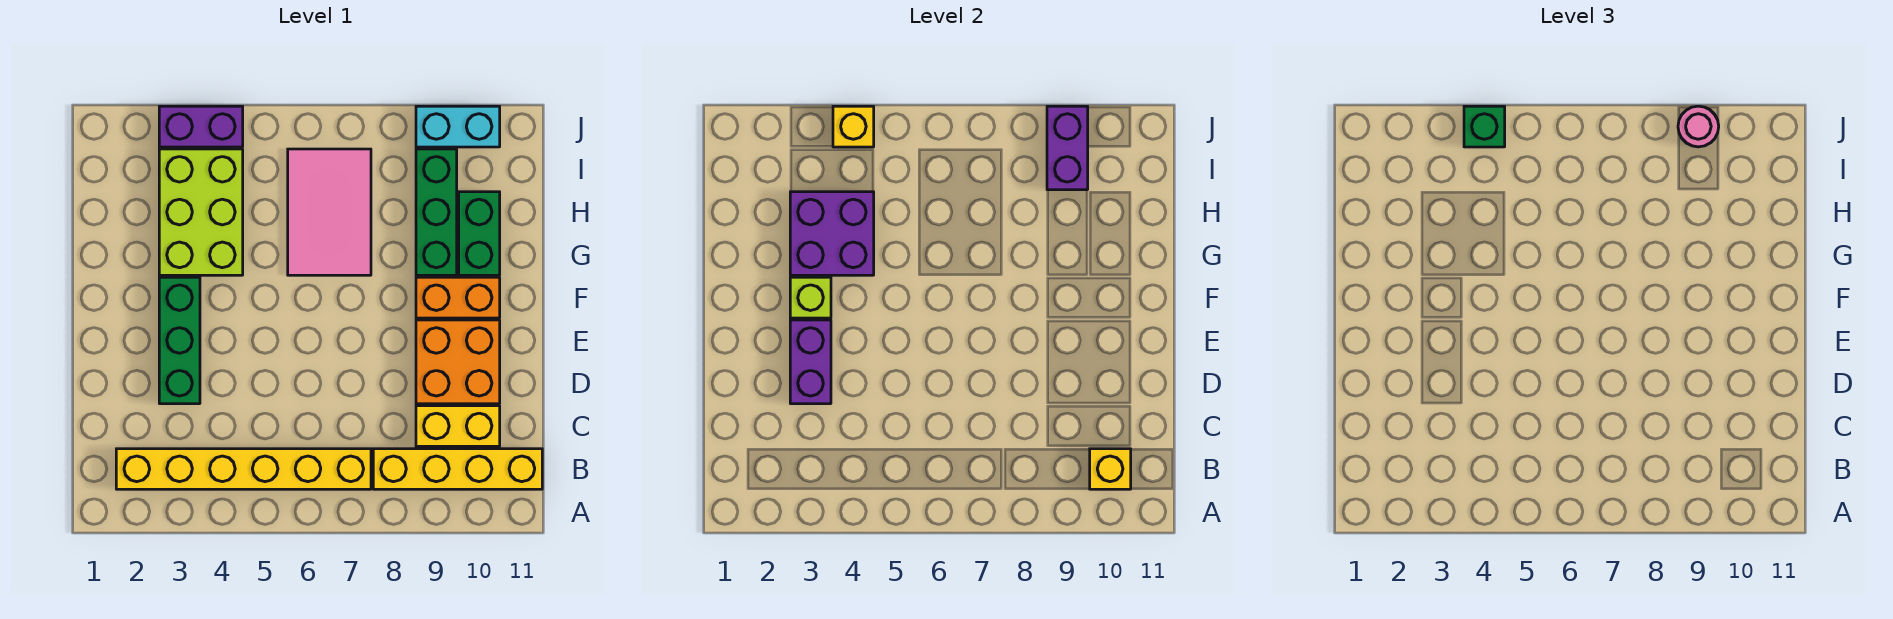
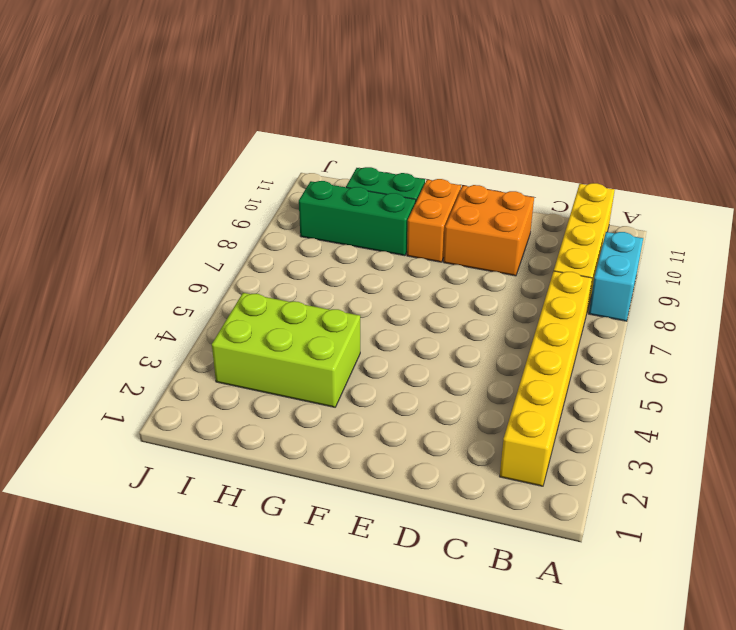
cyan brick A8:A9 level 1 -> cyan brick J9:J10 level 1
none -> yellow brick C9:C10 level 1
none -> green brick D3:F3 level 1
none -> pink tile G6:I7 level 1

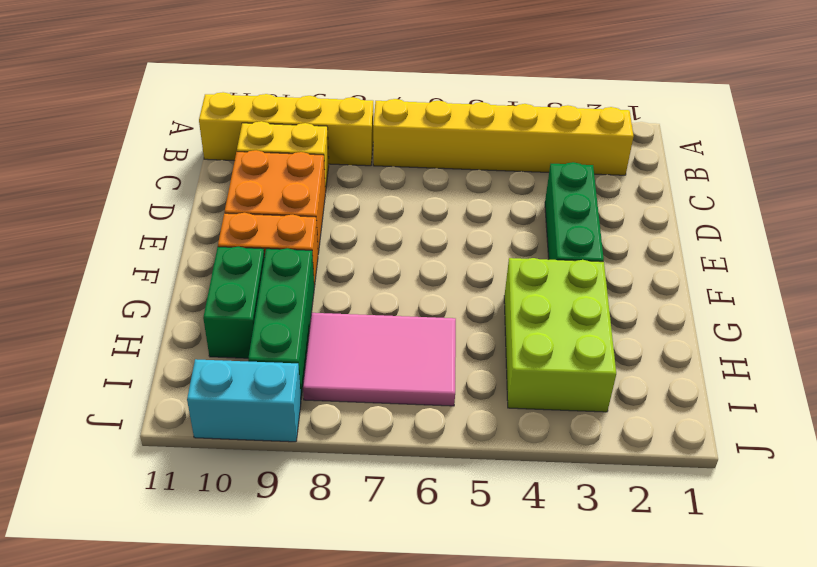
pink tile H6:I8 level 1 -> pink tile G6:I7 level 1
none -> purple brick J3:J4 level 1
none -> yellow brick B10 level 2
none -> purple brick D3:E3 level 2

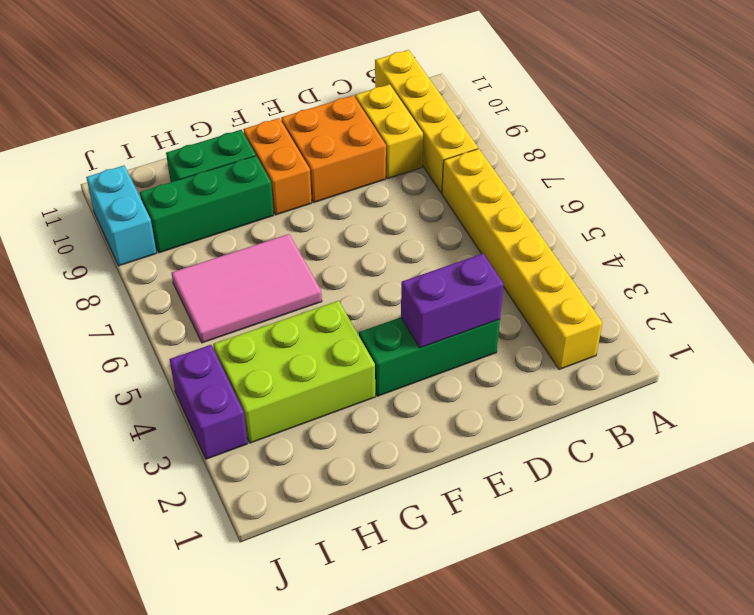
none -> yellow brick B10 level 2
none -> lime brick F3 level 2
none -> purple brick G3:H4 level 2

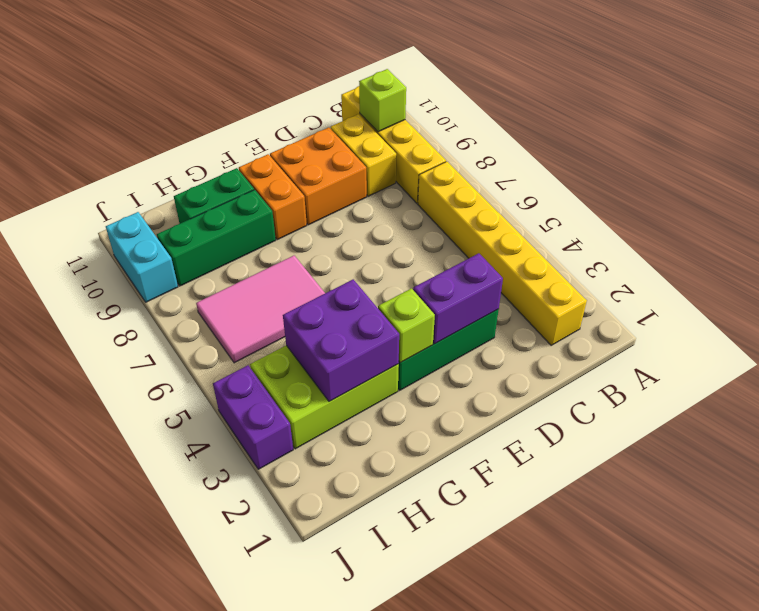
lime brick B10 level 2 -> yellow brick B10 level 2
none -> purple brick I9:J9 level 2
none -> yellow brick J4 level 2
none -> green brick J4 level 3

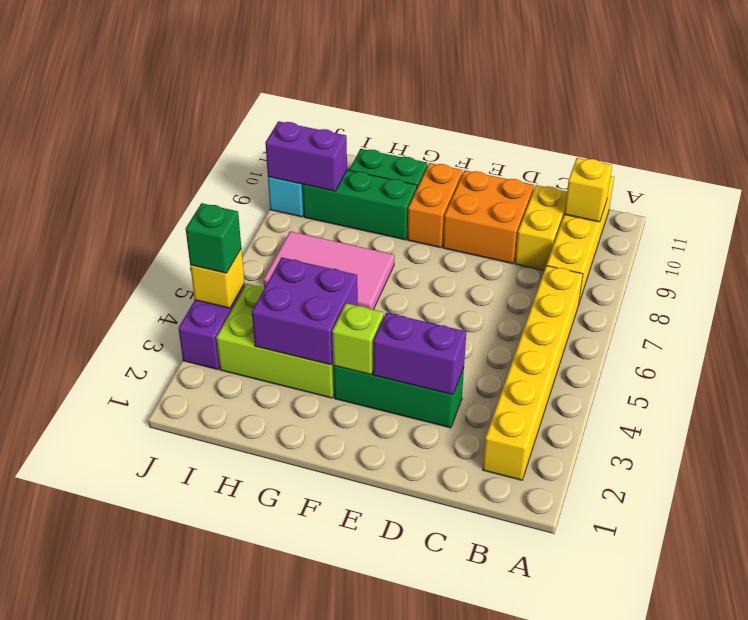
none -> pink round brick J9 level 3

